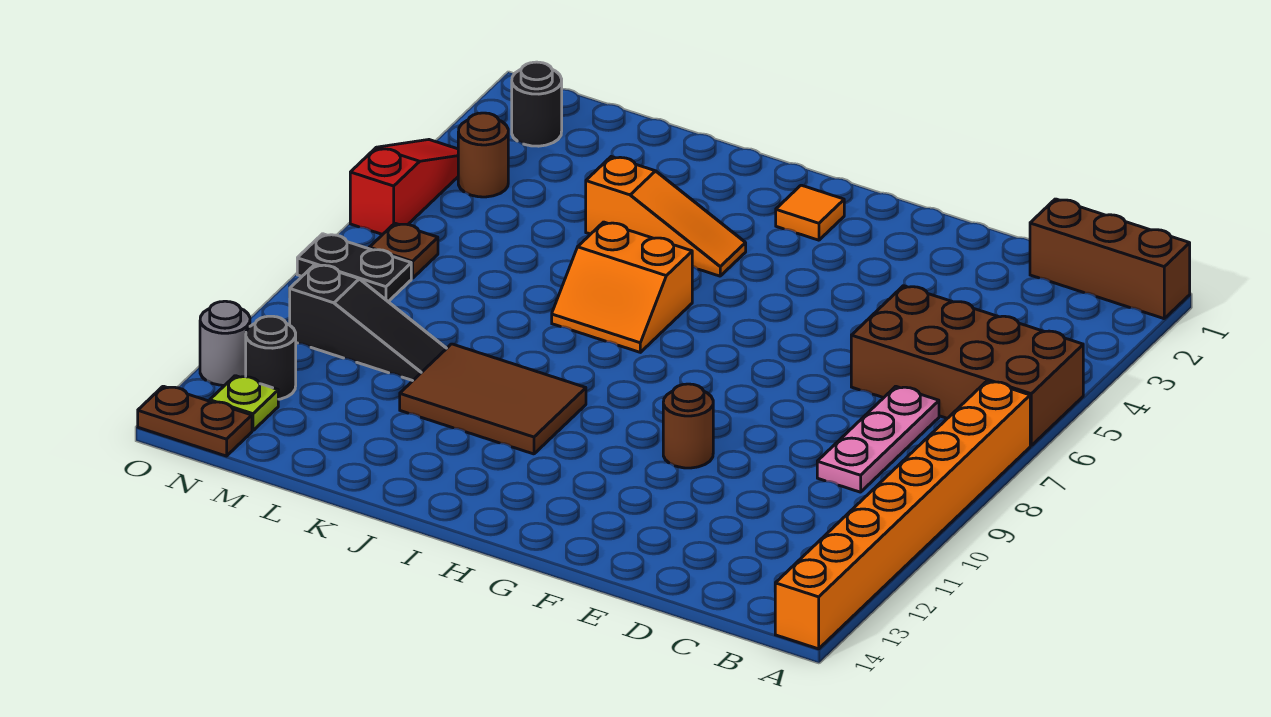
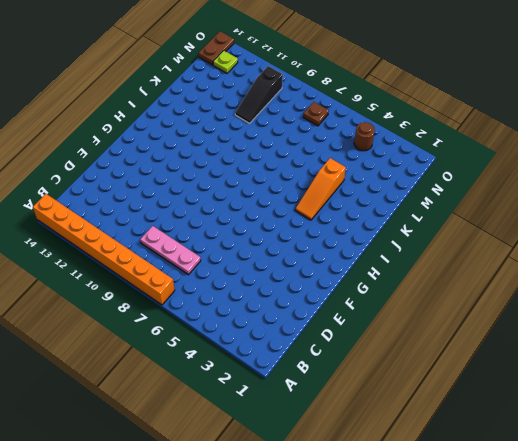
none -> brown brick A1:C1 level 1
none -> brown brick A5:D6 level 1
none -> brown round brick F10 level 1

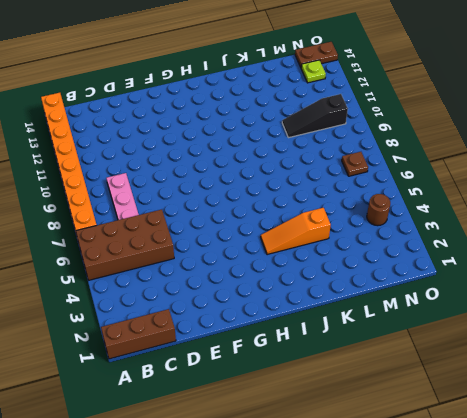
none -> brown round brick F10 level 1
none -> orange tile H2 level 1
none -> orange slope I6:J7 level 1 top 6

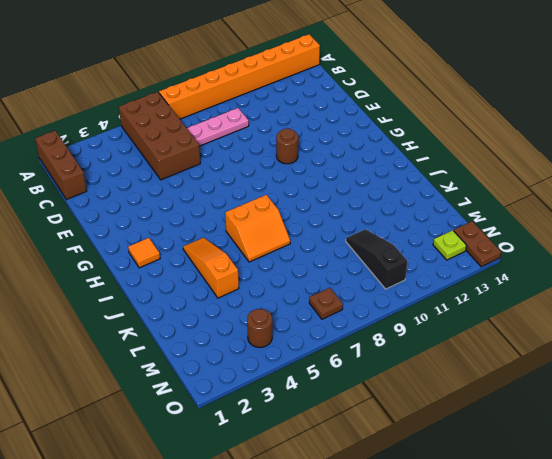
orange slope I6:J7 level 1 top I -> orange slope I6:J7 level 1 top 6
none -> brown tile I10:K11 level 1
none -> black round brick N2 level 1
none -> black plate N8:O8 level 1

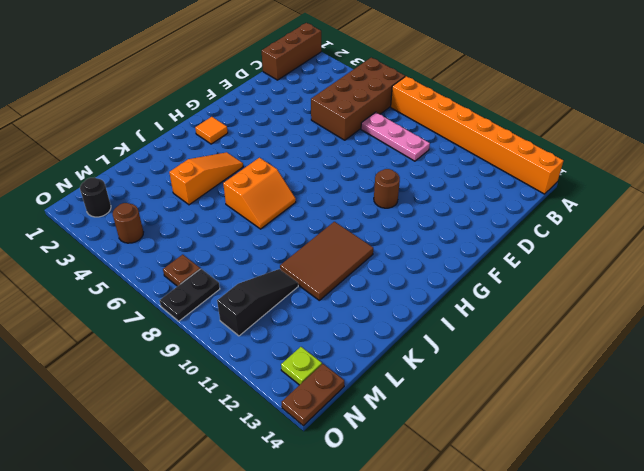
none -> black round brick N12 level 1
none -> red slope O4:O6 level 1 top 6
none -> grey round brick O12 level 1

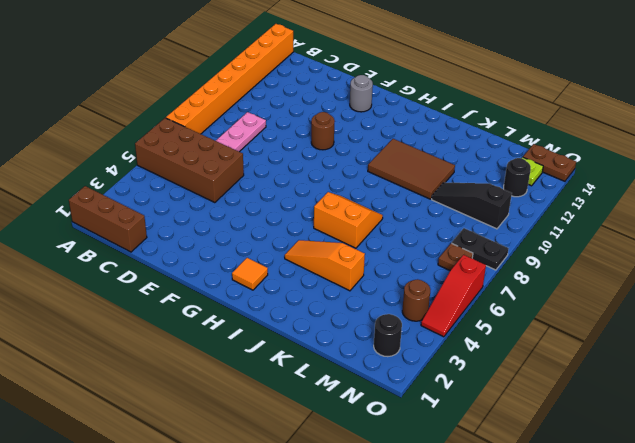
grey round brick F13 level 1 -> grey round brick O12 level 1

